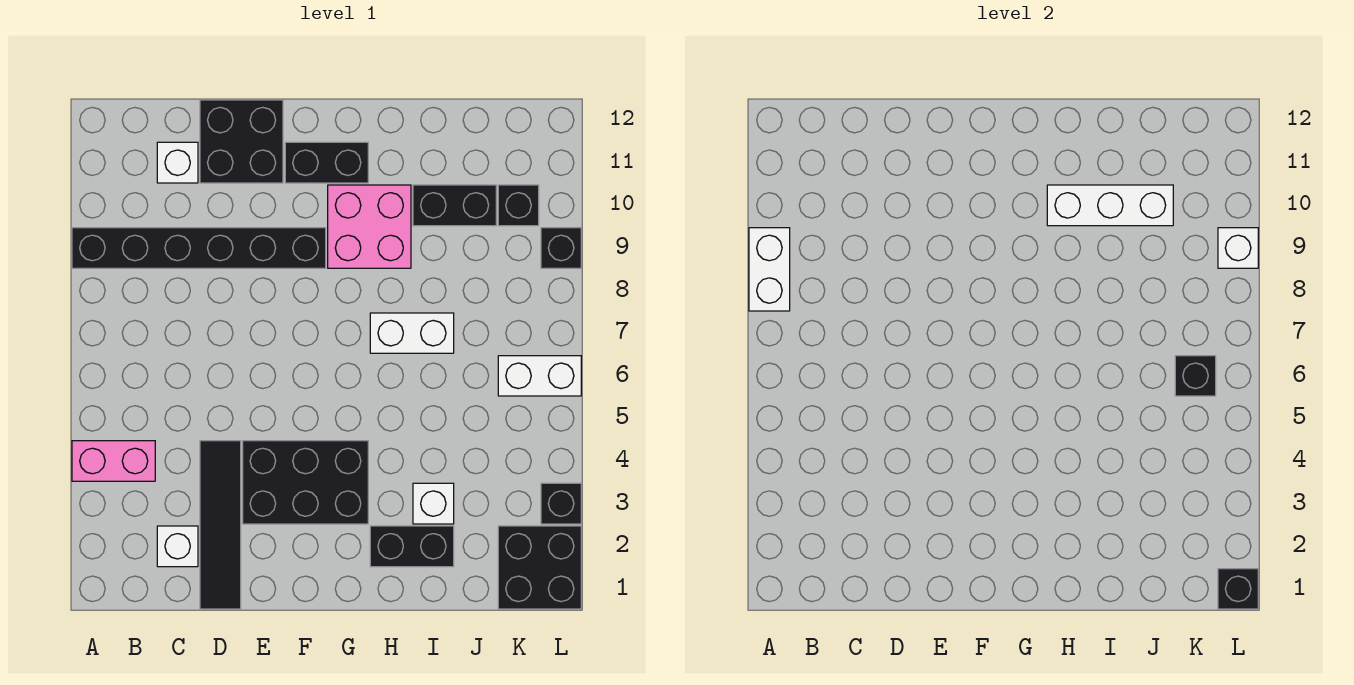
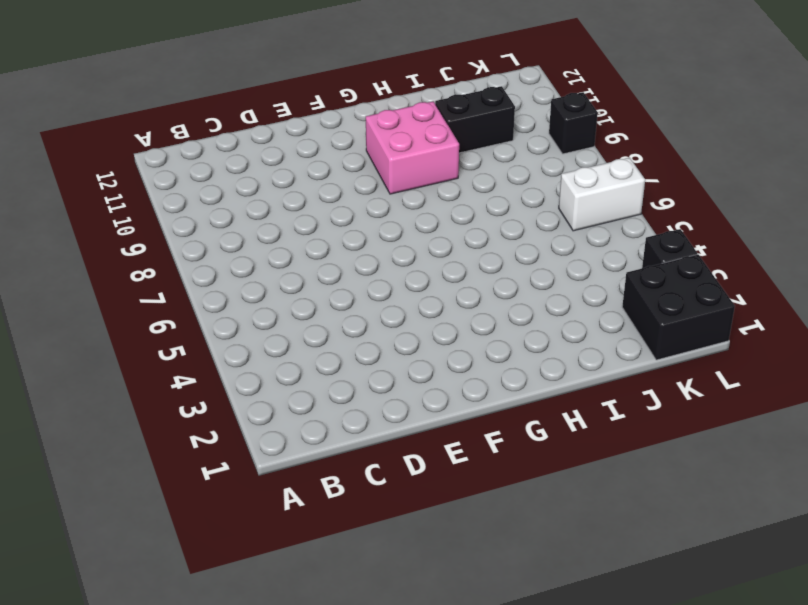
none -> pink brick A4:B4 level 1
none -> black brick A9:F9 level 1
none -> white brick C2 level 1

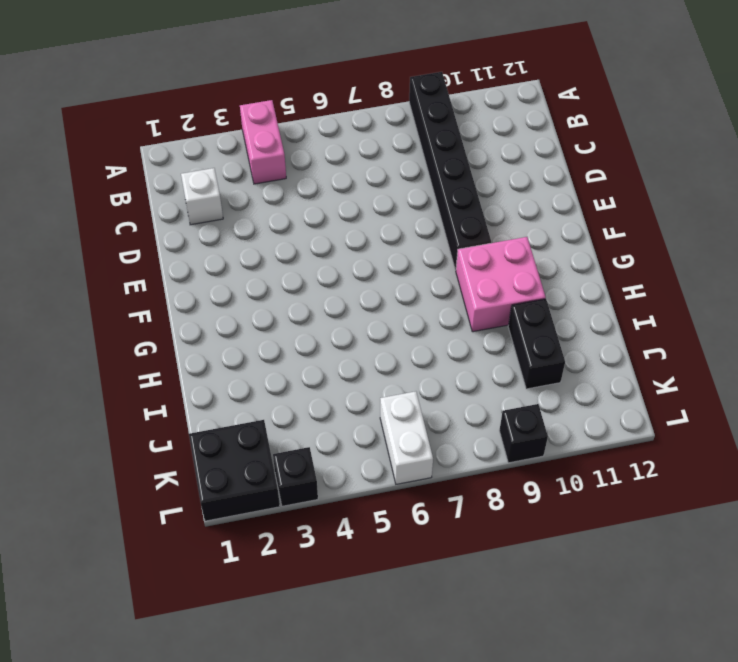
none -> white brick C11 level 1
none -> black tile D1:D4 level 1
none -> black brick D11:E12 level 1

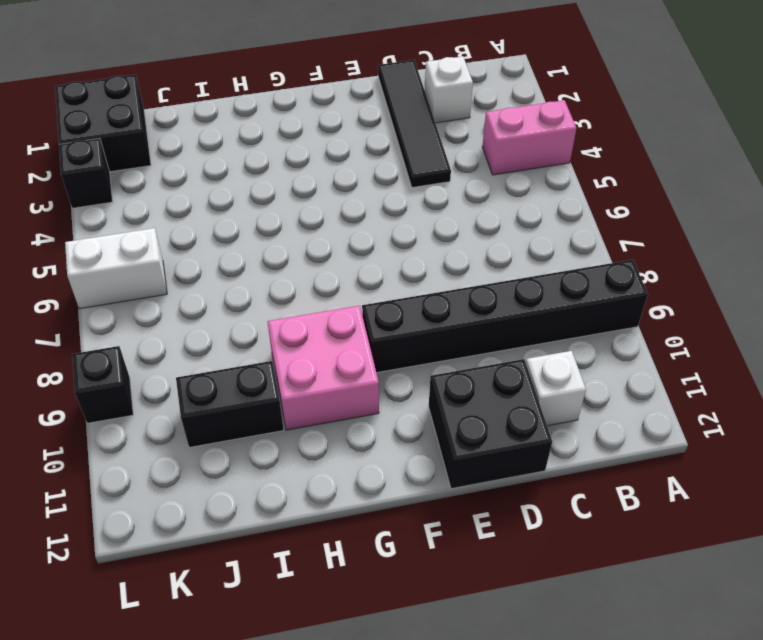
none -> black brick E3:G4 level 1
none -> black brick F11:G11 level 1
none -> black brick H2:I2 level 1

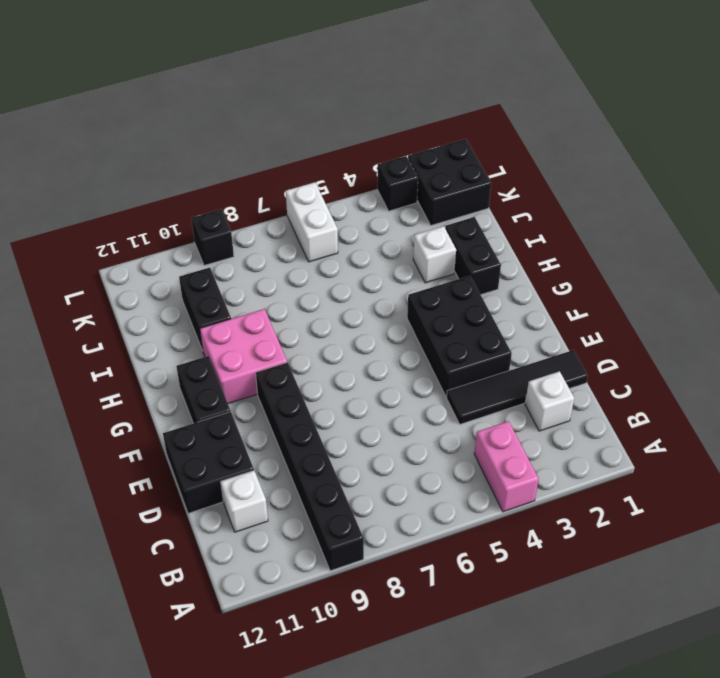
none -> white brick H7:I7 level 1
none -> black brick K10 level 1
none -> white brick A8:A9 level 2

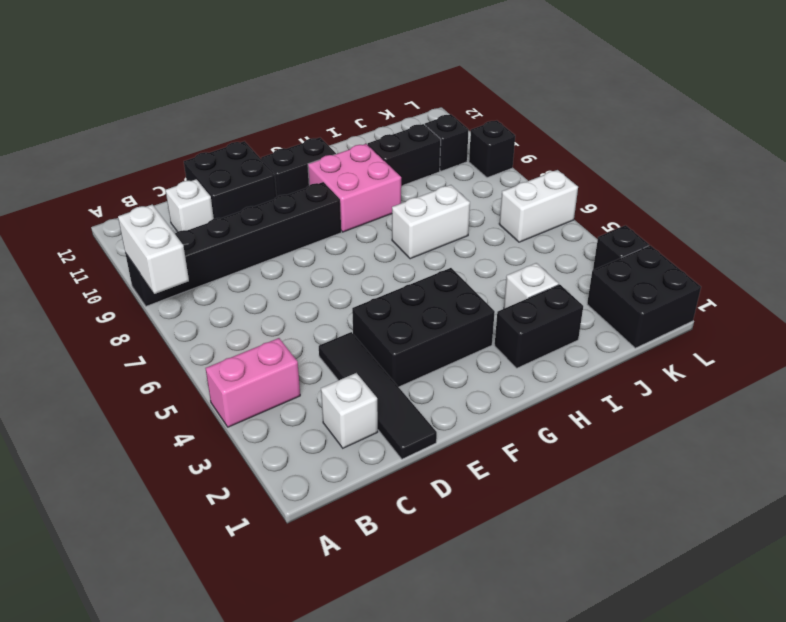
none -> white brick H10:J10 level 2
none -> black brick K6 level 2
none -> black brick L1 level 2

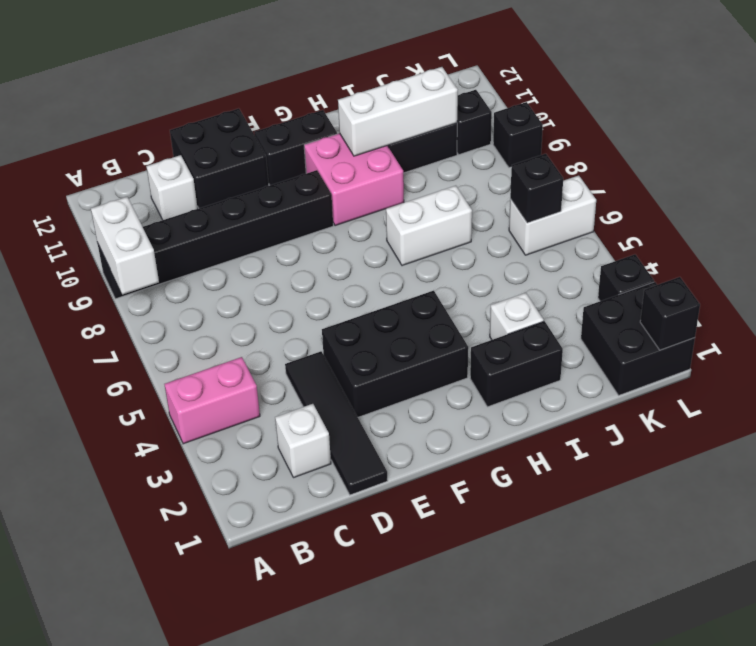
none -> white brick L9 level 2

